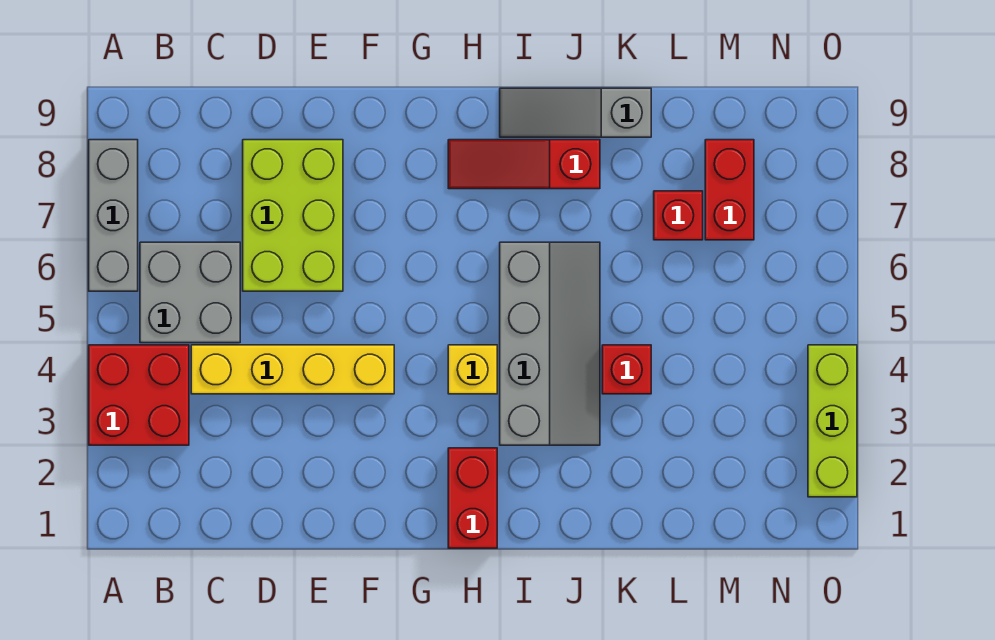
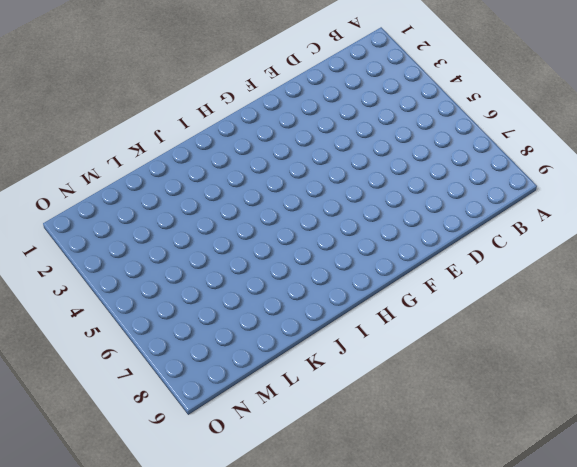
none -> red brick A3:B4 level 1
none -> grey brick A6:A8 level 1
none -> grey brick B5:C6 level 1

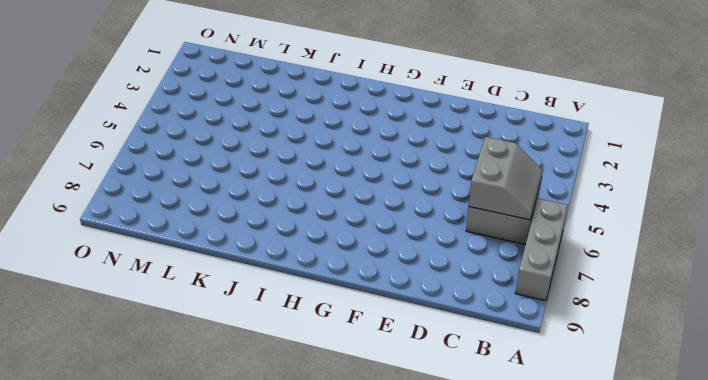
grey slope B5:C6 level 2 top C -> none
none -> red brick A3:B4 level 1
none -> yellow brick C4:F4 level 1
none -> lime brick D6:E8 level 1

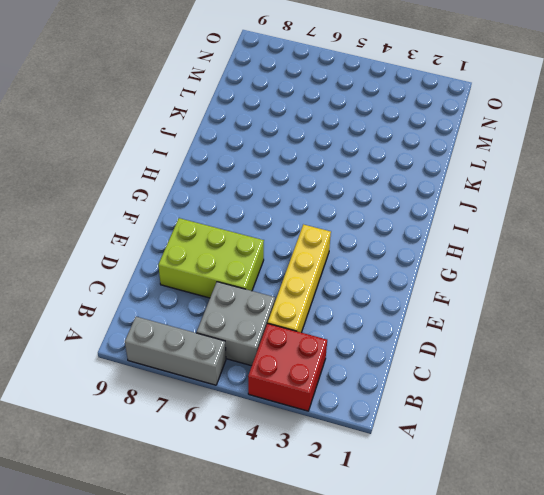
none -> red brick H1:H2 level 1
none -> yellow brick H4 level 1
none -> red slope H8:J8 level 1 top J

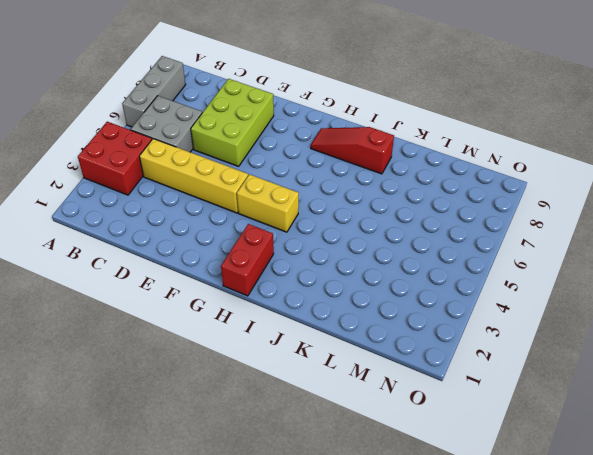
yellow brick G4:H4 level 1 -> yellow brick H4 level 1
none -> grey slope I3:J6 level 1 top I
none -> grey slope I9:K9 level 1 top K
none -> red brick K4 level 1

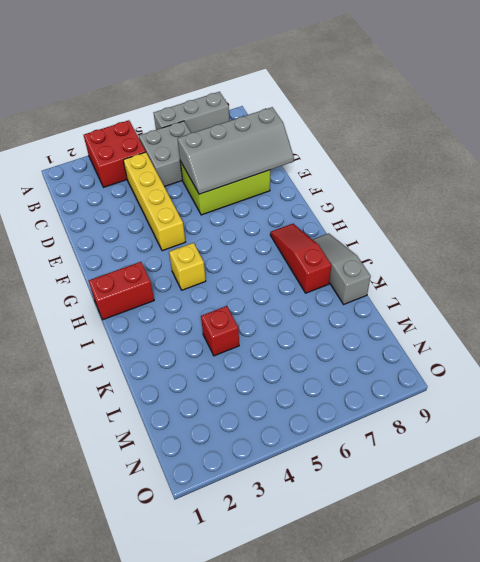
grey slope D6:E9 level 2 top D -> grey slope I3:J6 level 1 top I
none -> red brick L7 level 1
none -> red brick M7:M8 level 1
none -> lime brick O2:O4 level 1

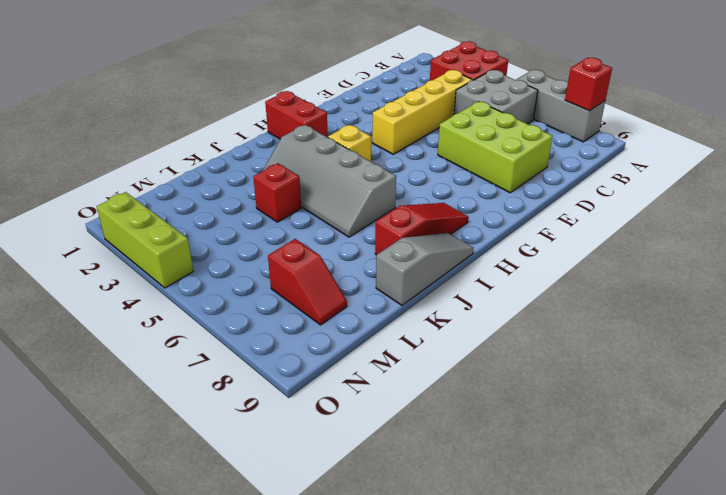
red brick A8 level 2 -> red brick L7 level 1
red slope M7:M8 level 1 top 7 -> red brick M7:M8 level 1

